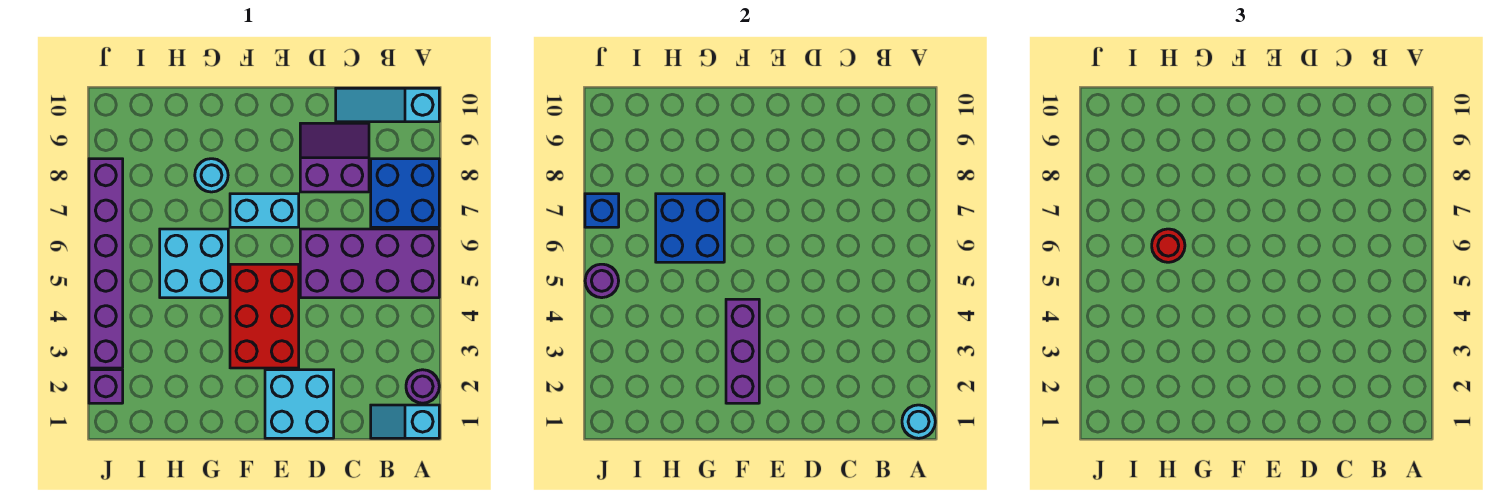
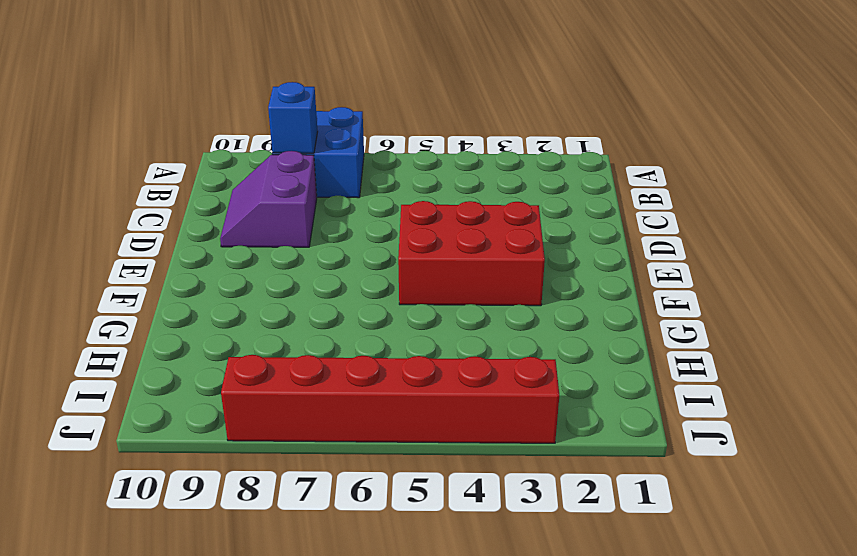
blue brick B8 level 2 -> blue brick J7 level 2
red brick J3:J8 level 1 -> purple brick J3:J8 level 1
none -> cyan slope A1:B1 level 1 top A
none -> purple round brick A2 level 1
none -> purple brick A5:D6 level 1

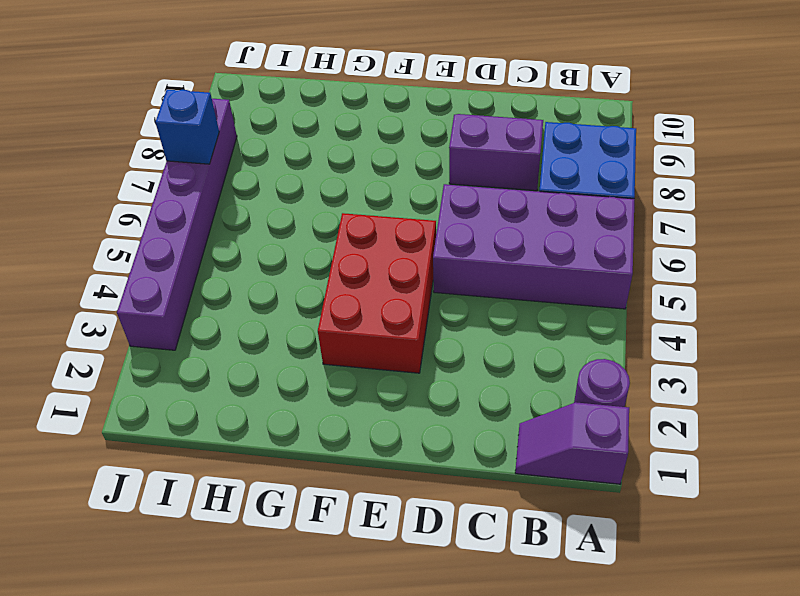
purple slope A1:B1 level 1 top A -> cyan slope A1:B1 level 1 top A
none -> cyan slope A10:C10 level 1 top A
none -> cyan brick D1:E2 level 1
none -> cyan brick E7:F7 level 1

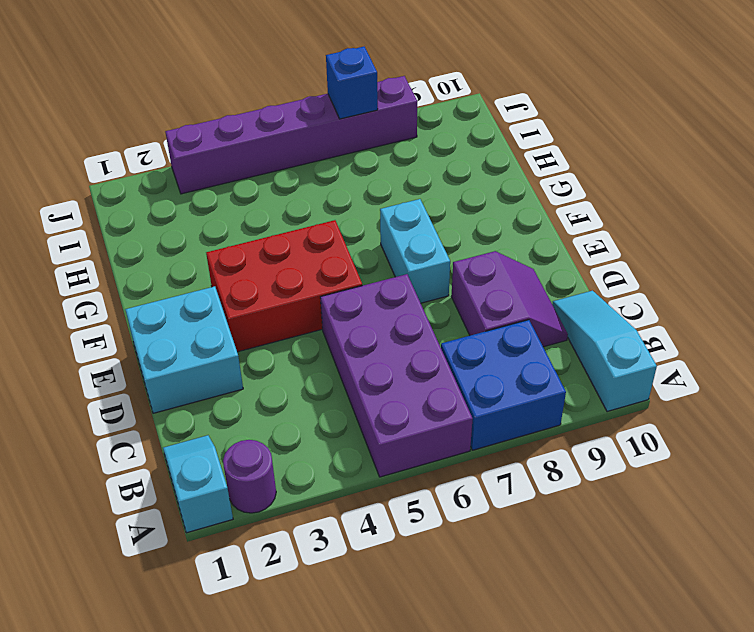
none -> cyan brick G5:H6 level 1
none -> cyan round brick G8 level 1
none -> purple brick J2 level 1

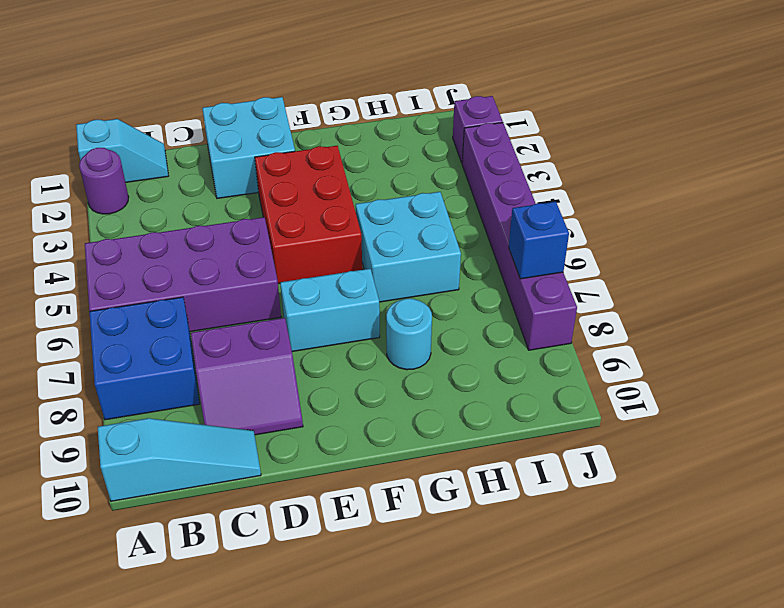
none -> cyan round brick A1 level 2
none -> purple brick F2:F4 level 2
none -> blue brick G6:H7 level 2

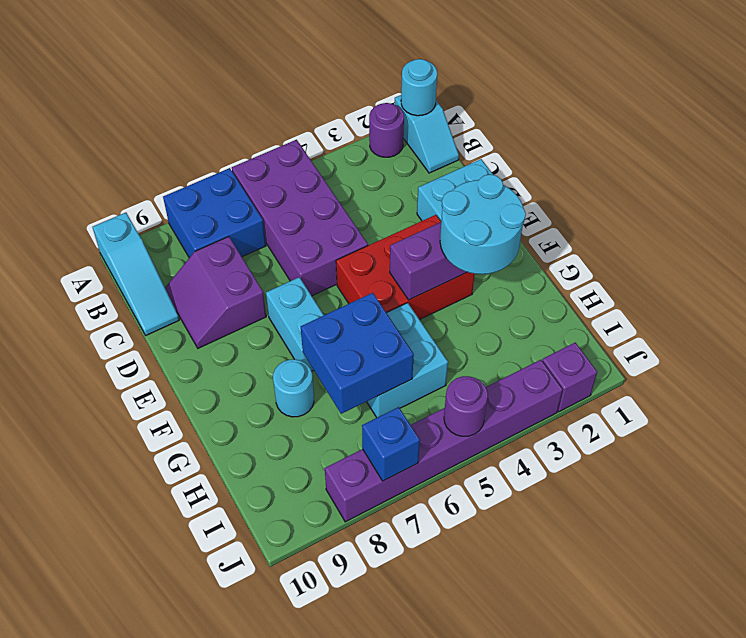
cyan round brick F2:G3 level 3 -> none
none -> red round brick H6 level 3

